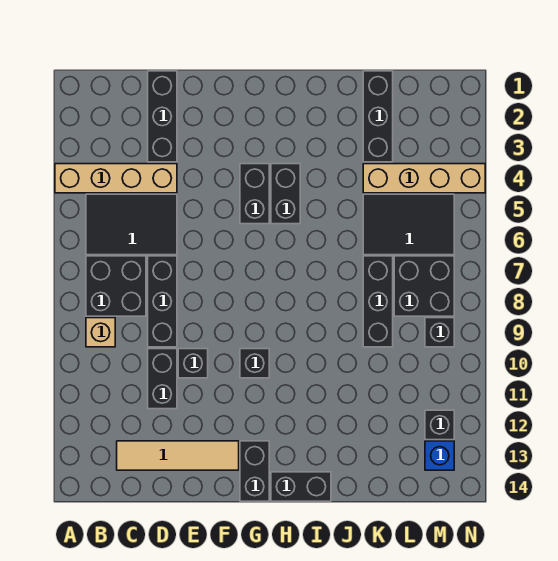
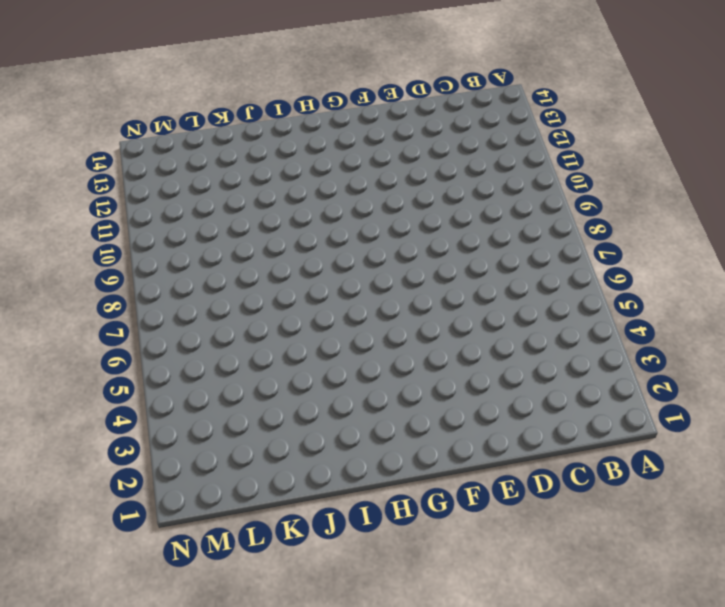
none -> tan brick A4:D4 level 1
none -> black tile B5:D6 level 1
none -> black brick B7:C8 level 1

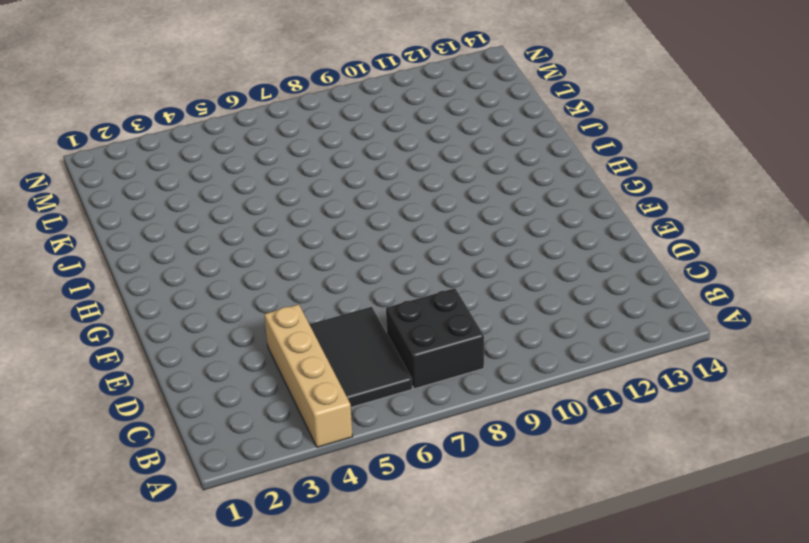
none -> tan brick B9 level 1
none -> tan tile C13:F13 level 1
none -> black brick D1:D3 level 1

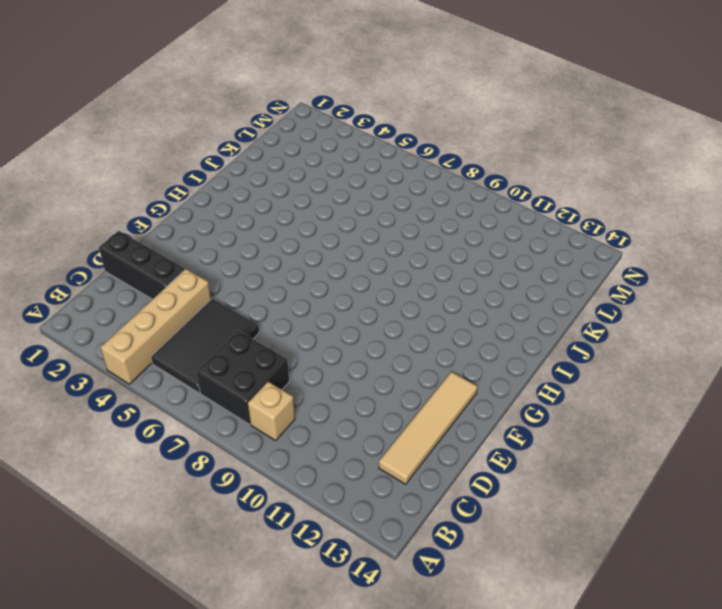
none -> black brick D7:D9 level 1
none -> black brick D10:D11 level 1
none -> black brick E10 level 1

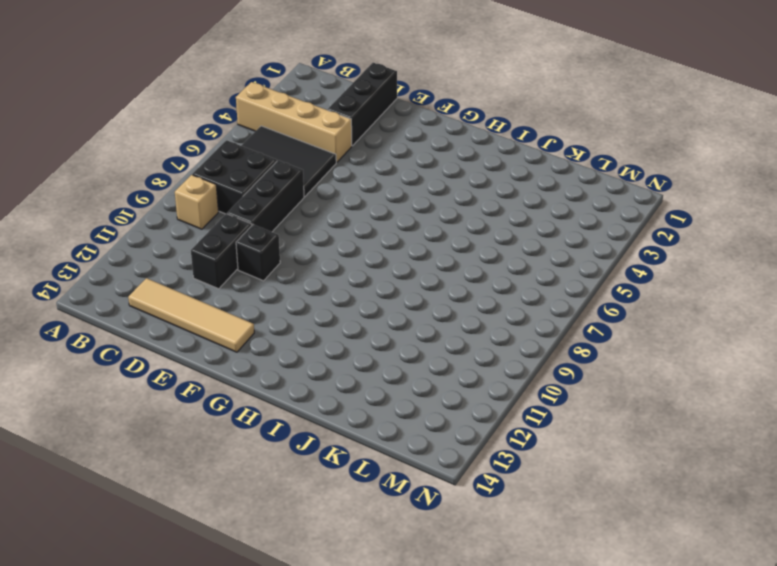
none -> black brick G4:G5 level 1
none -> black brick G10 level 1
none -> black brick G13:G14 level 1

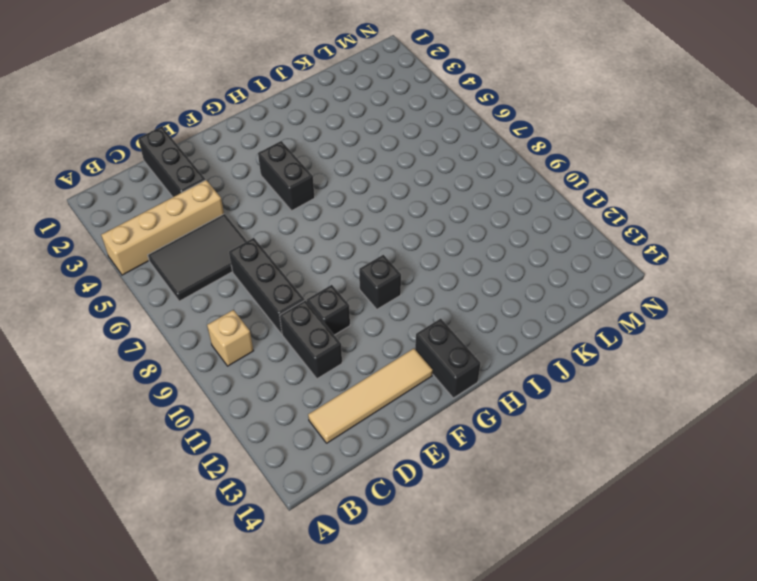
none -> black brick B7:C8 level 1
none -> black brick H4:H5 level 1
none -> black brick H14:I14 level 1

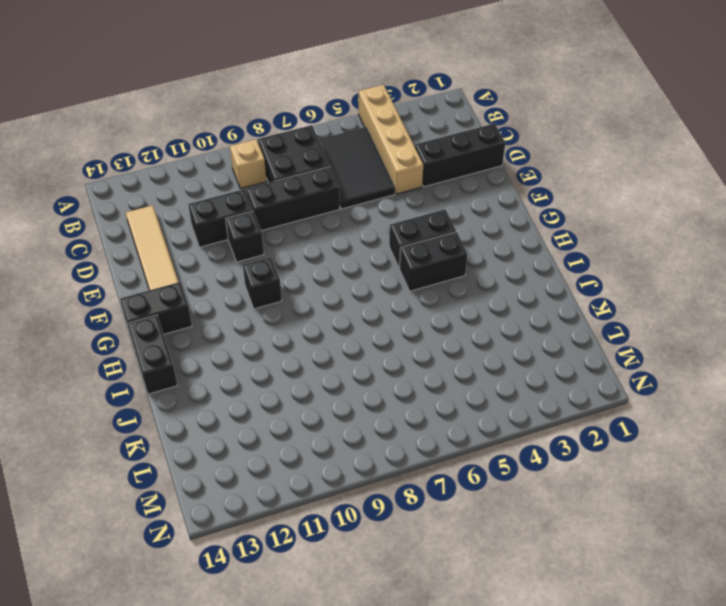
none -> black brick K1:K3 level 1
none -> tan brick K4:N4 level 1
none -> black tile K5:M6 level 1

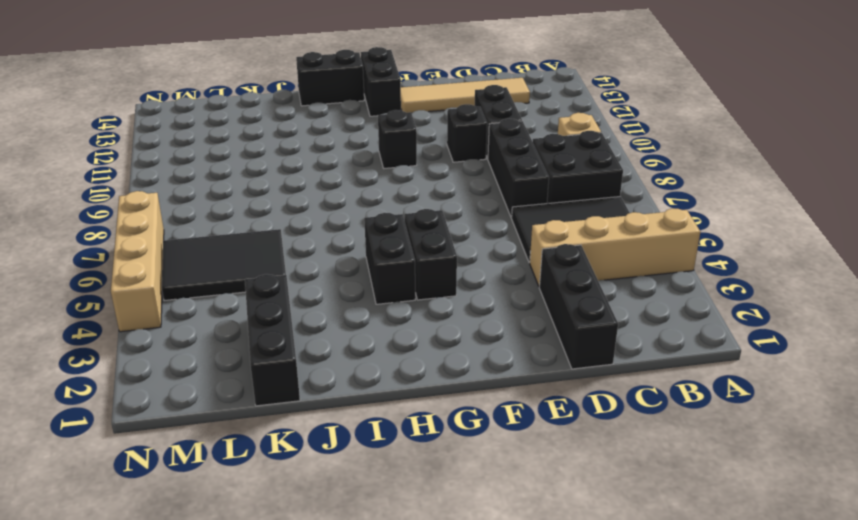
tan brick N4:N7 level 1 -> tan brick K4:N4 level 1
none -> black brick K7:K9 level 1
none -> black brick L7:M8 level 1
none -> black brick M9 level 1

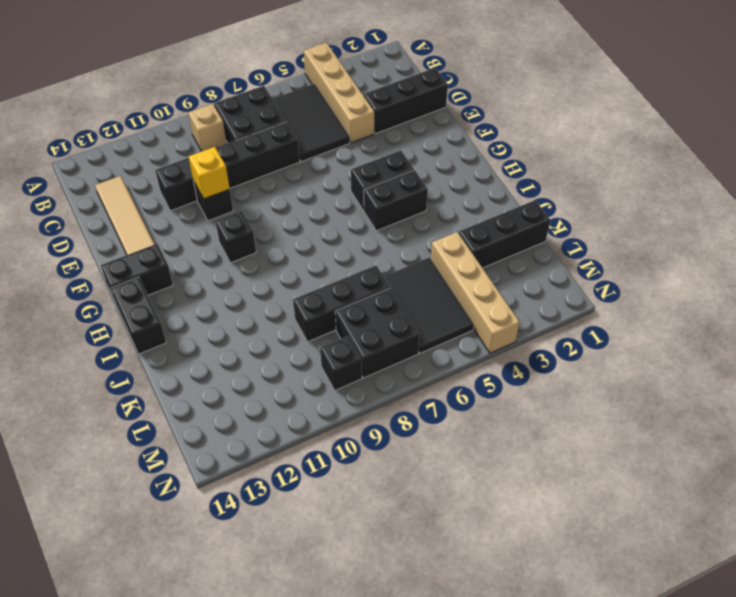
yellow brick E10 level 2 -> none
none -> black brick M12 level 1
none -> blue brick M13 level 1

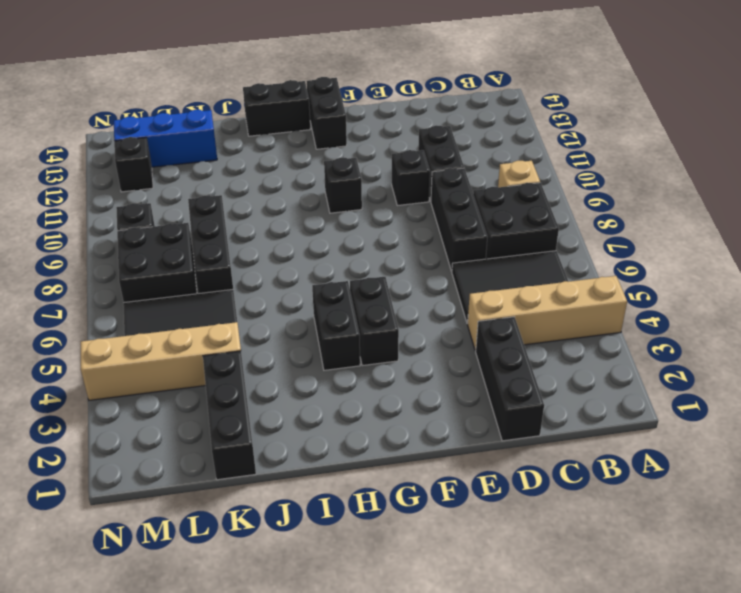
blue brick K13:M13 level 1 -> blue brick M13 level 1
none -> tan tile C13:F13 level 1

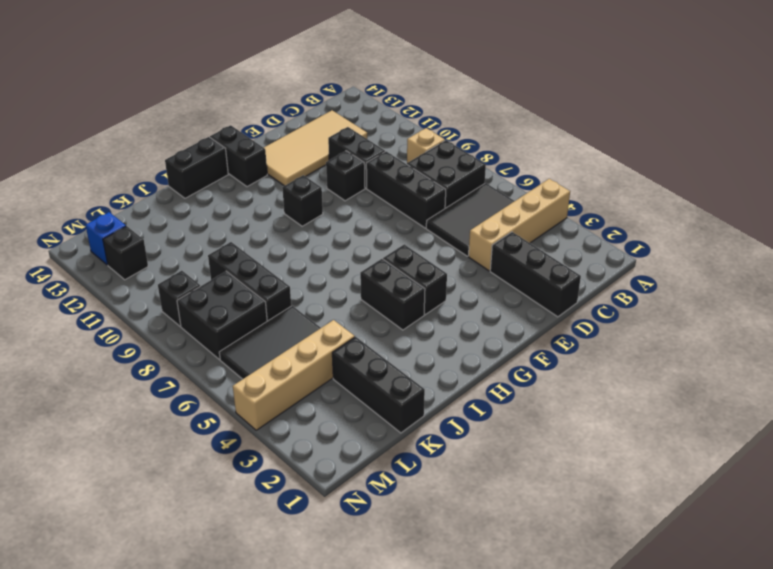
tan tile C12:F13 level 1 -> tan tile C13:F13 level 1

